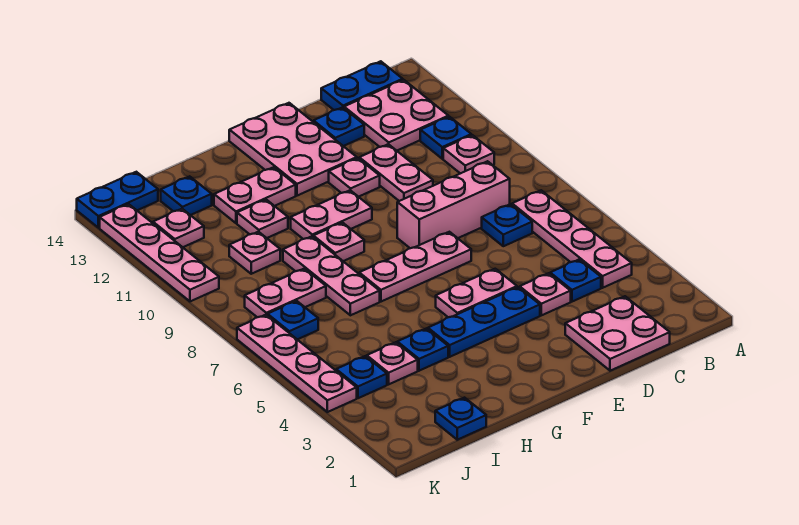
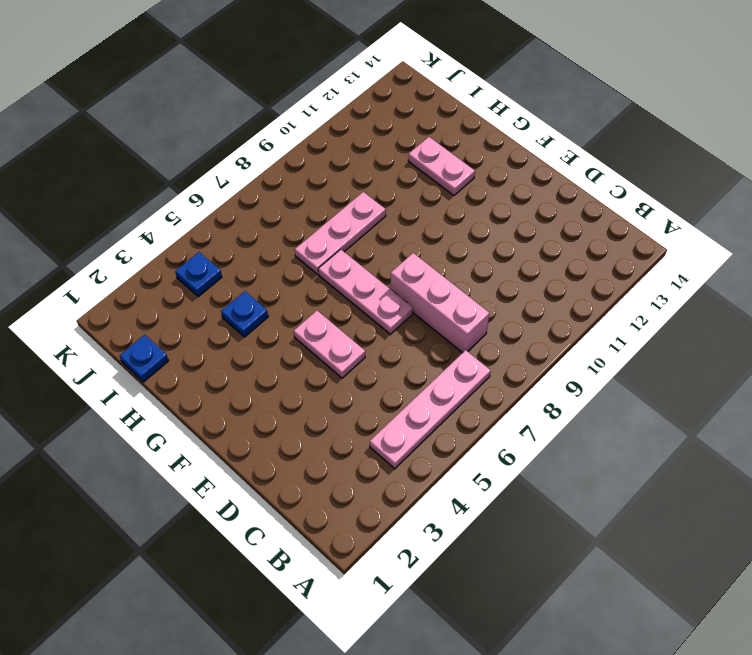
none -> pink plate B10 level 1
none -> blue plate B11 level 1
none -> pink plate B12:C13 level 1
none -> blue plate B14:C14 level 1

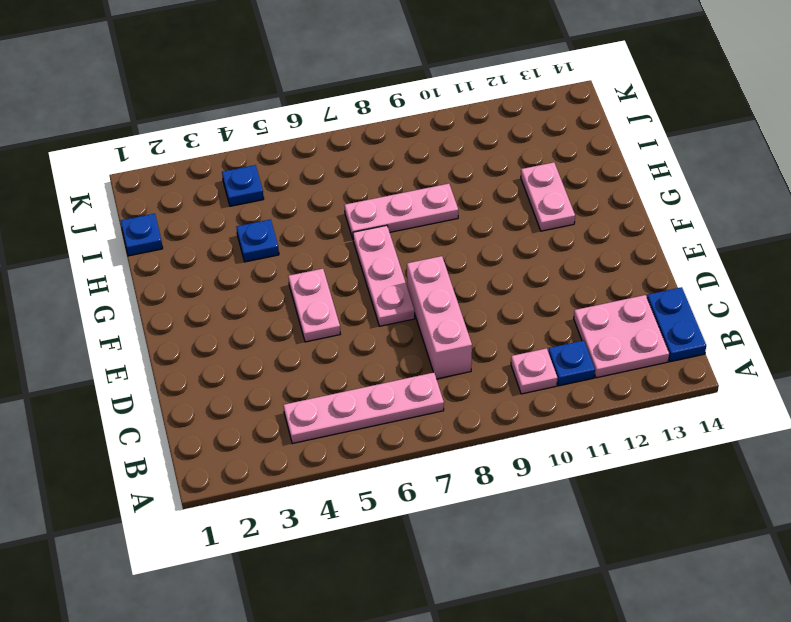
none -> pink plate C1:D2 level 1
none -> blue plate C4 level 1
none -> blue plate C7 level 1
none -> pink plate D4 level 1

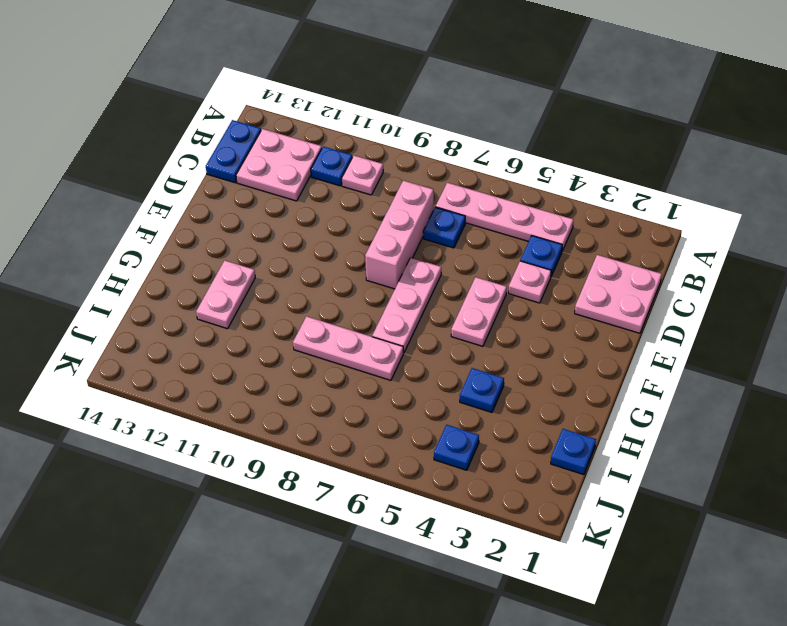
none -> pink plate D10:D11 level 1
none -> blue plate D13 level 1
none -> blue plate E4:G4 level 1
none -> pink plate E11 level 1

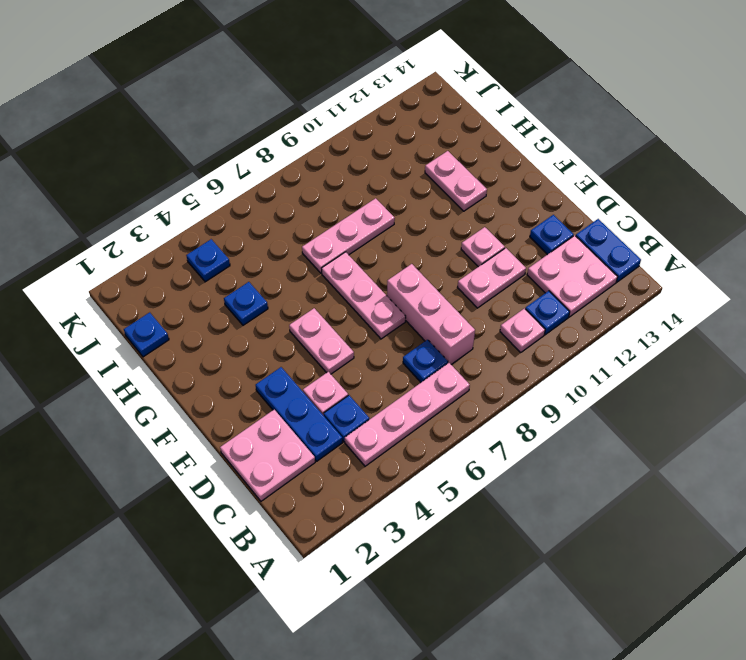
blue plate C3:E3 level 1 -> blue plate E4:G4 level 1
none -> pink plate E12:F14 level 1
none -> pink plate F10:G10 level 1
none -> pink plate G9 level 1
none -> pink plate H11 level 1

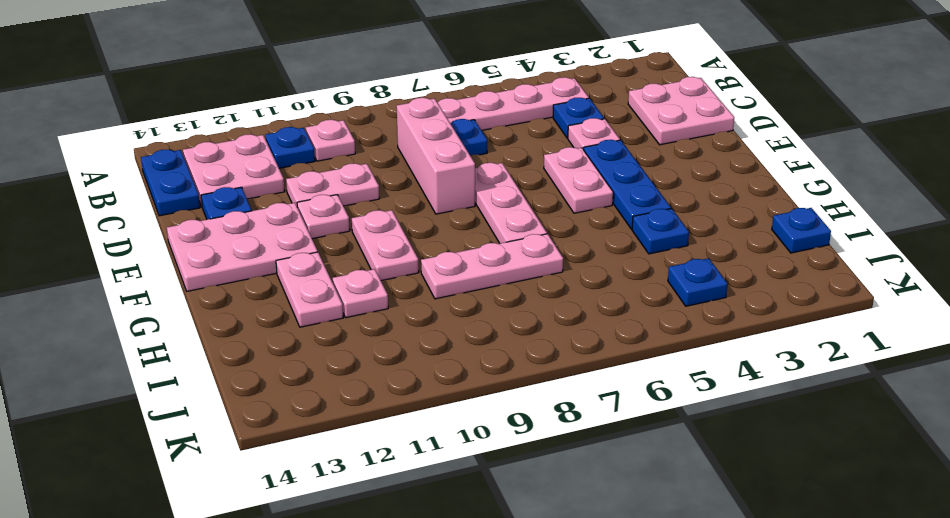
none -> pink plate G9 level 1
none -> pink plate I4 level 1
none -> pink plate I8:J8 level 1
none -> pink plate I10 level 1

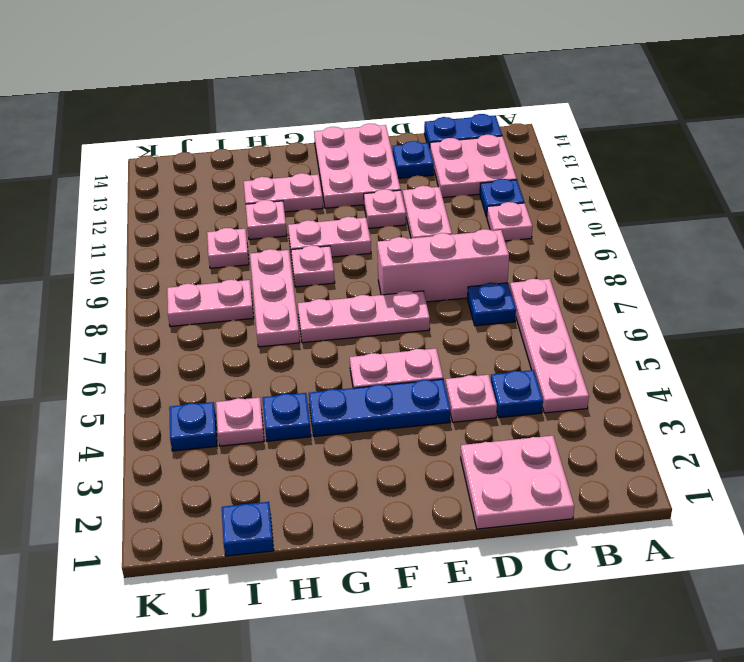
none -> blue plate I13 level 1
none -> blue plate J7 level 1
none -> pink plate J12 level 1
none -> blue plate J14:K14 level 1

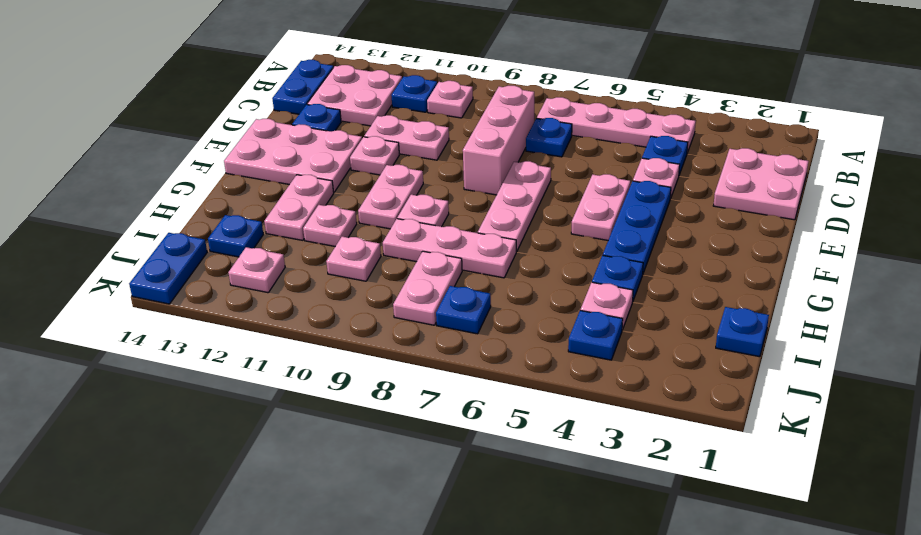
none -> pink plate K4:K7 level 1
none -> pink plate K10:K13 level 1

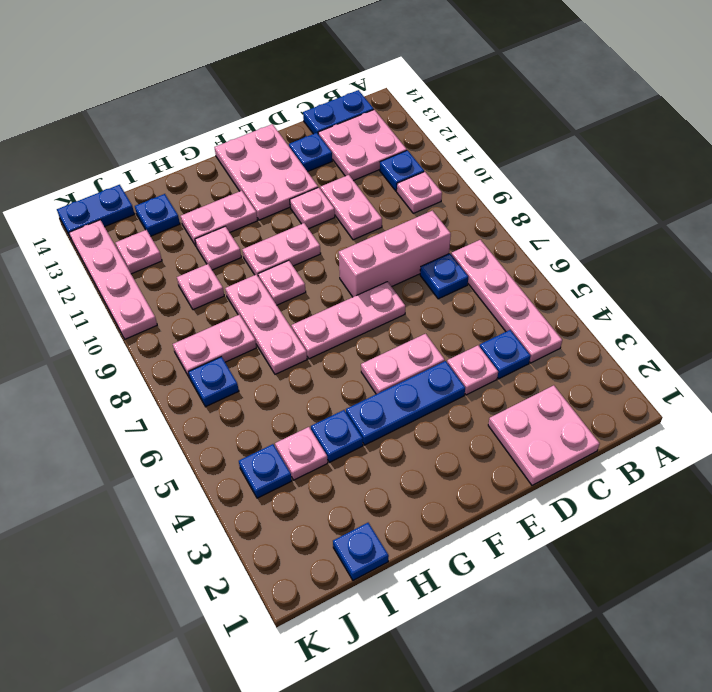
none -> pink plate K4:K7 level 1

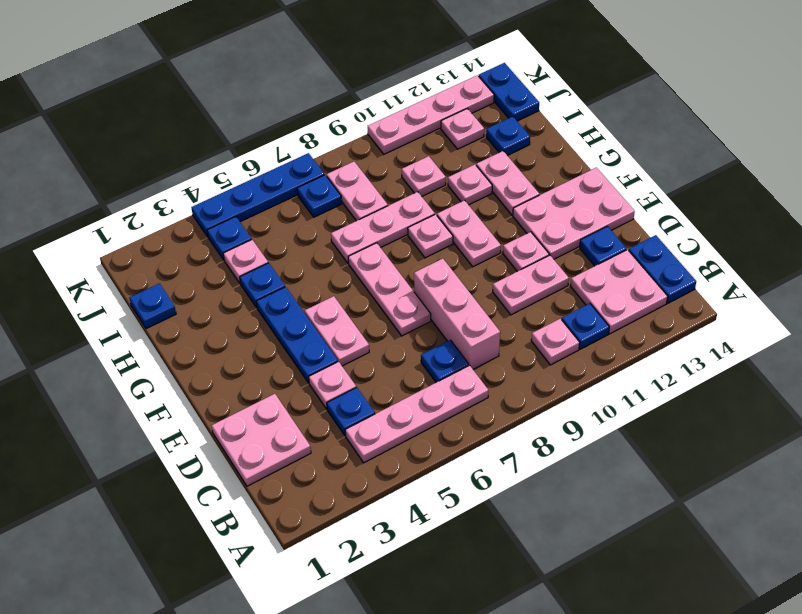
blue plate K4:K7 level 1 -> pink plate K4:K7 level 1

